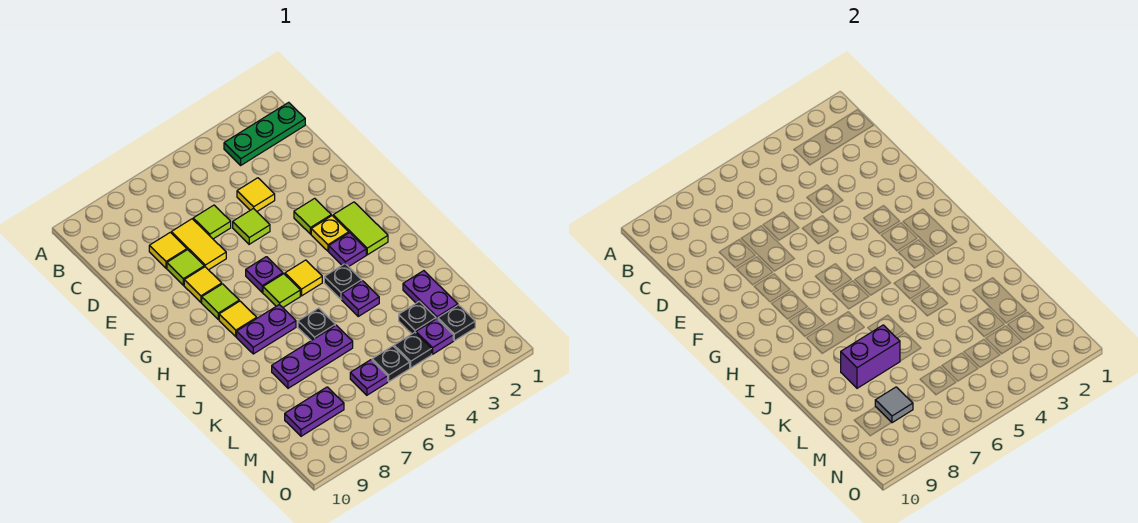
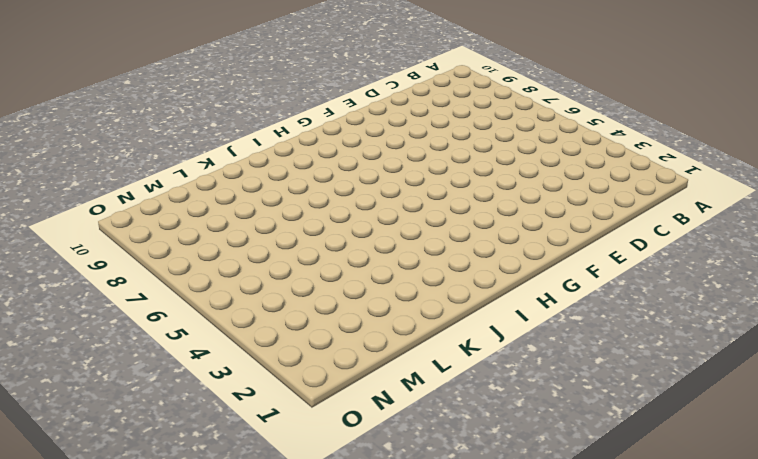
none -> green plate B1:B3 level 1
none -> yellow tile D4 level 1
none -> lime tile D6 level 1
none -> yellow tile D7:E7 level 1

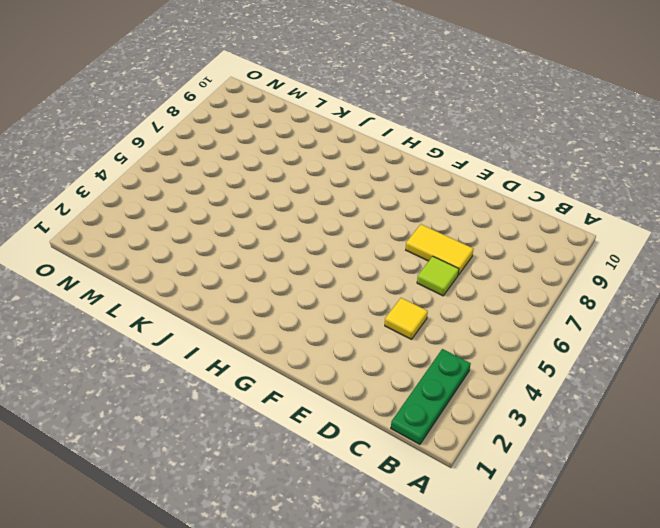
none -> yellow tile D8 level 1
none -> lime tile E5 level 1
none -> lime tile E8 level 1
none -> lime tile F3 level 1

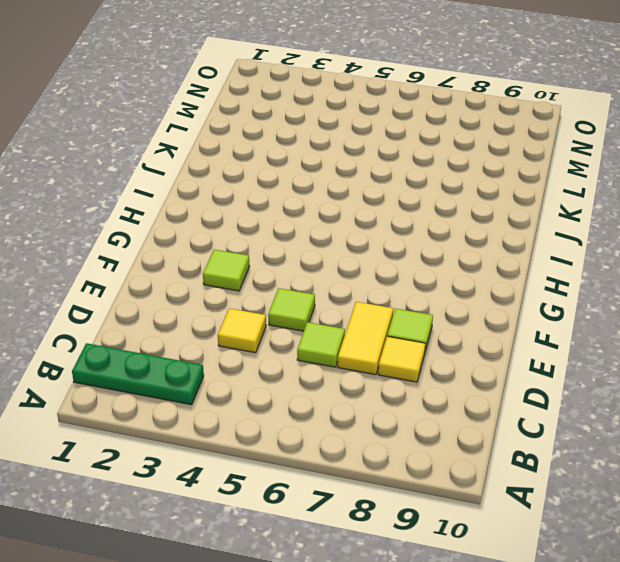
none -> yellow tile F8 level 1
none -> lime tile G2:H2 level 1
none -> yellow plate G3 level 1
none -> purple plate G6 level 1

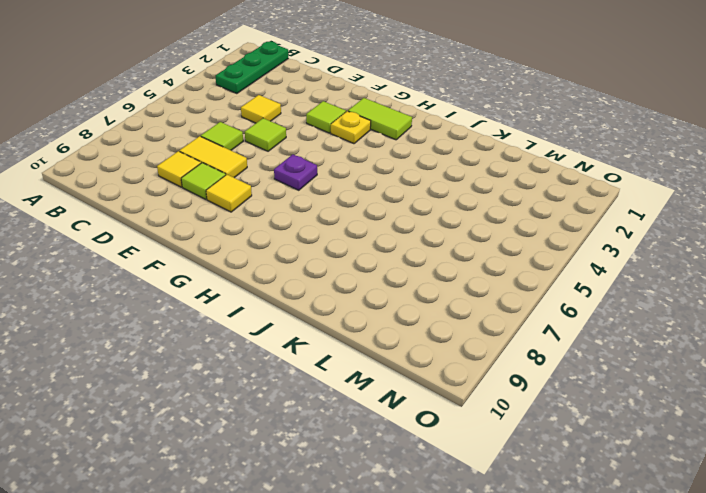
none -> lime tile G8 level 1
none -> purple plate H3 level 1
none -> yellow tile H5 level 1
none -> lime tile H6 level 1

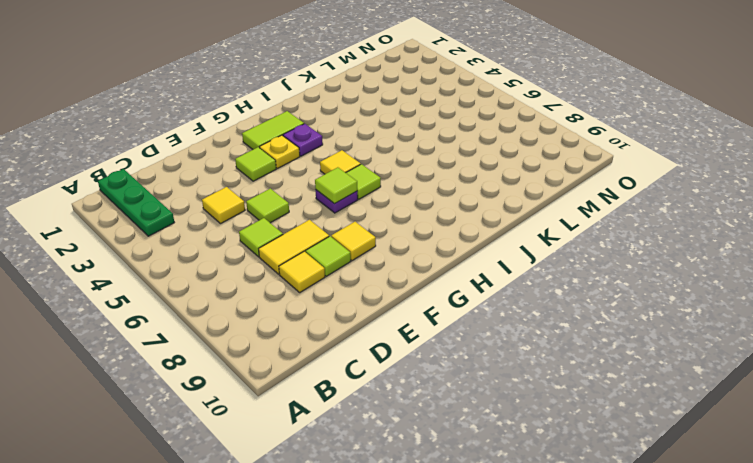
lime tile G6 level 2 -> lime tile G8 level 1
none -> yellow tile H8 level 1
none -> black plate I4 level 1
none -> purple plate I7:I8 level 1
none -> purple plate J4 level 1

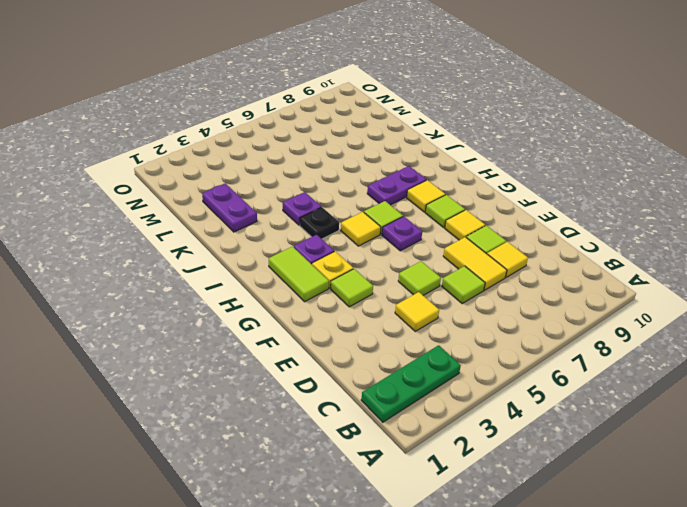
none -> black plate J6 level 1
none -> purple plate K6:K8 level 1
none -> black plate L3 level 1
none -> black plate M2 level 1

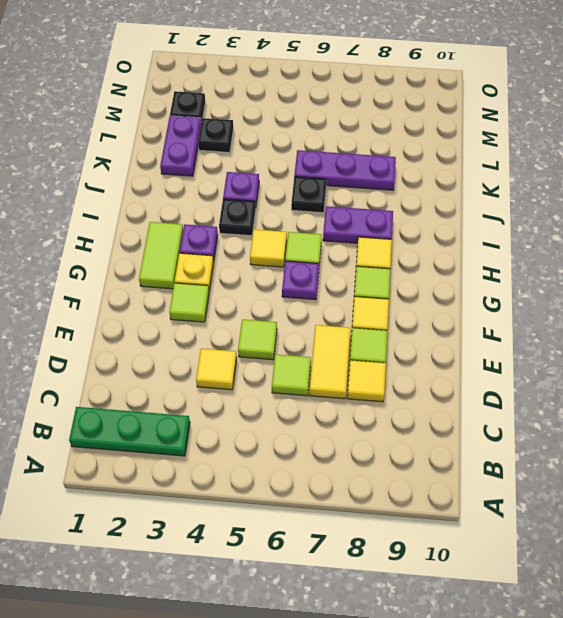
none -> purple plate M3 level 1
none -> black plate M4 level 1
none -> black plate M5 level 1
none -> purple plate M6 level 1

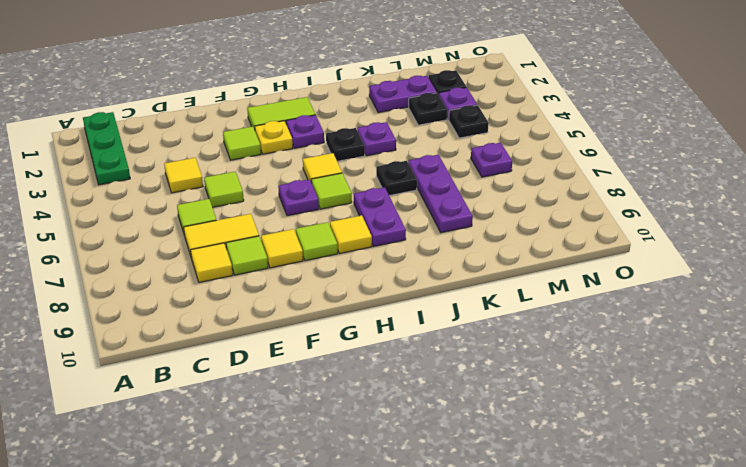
none -> black plate M5 level 1
none -> purple plate M8:M9 level 1
none -> purple brick K7:K8 level 2
none -> grey tile M8 level 2

